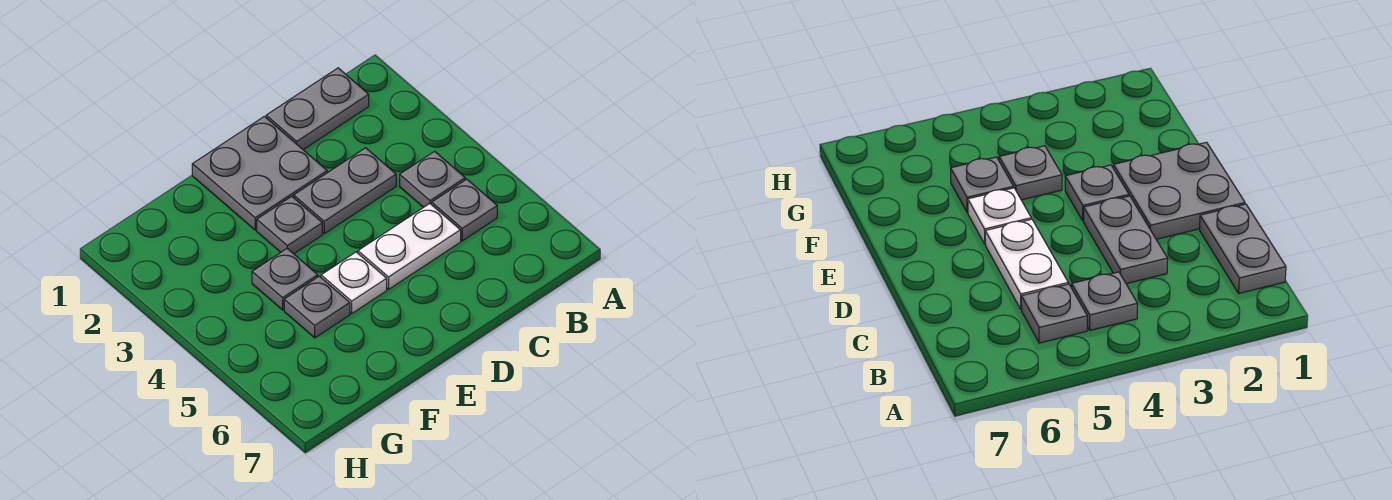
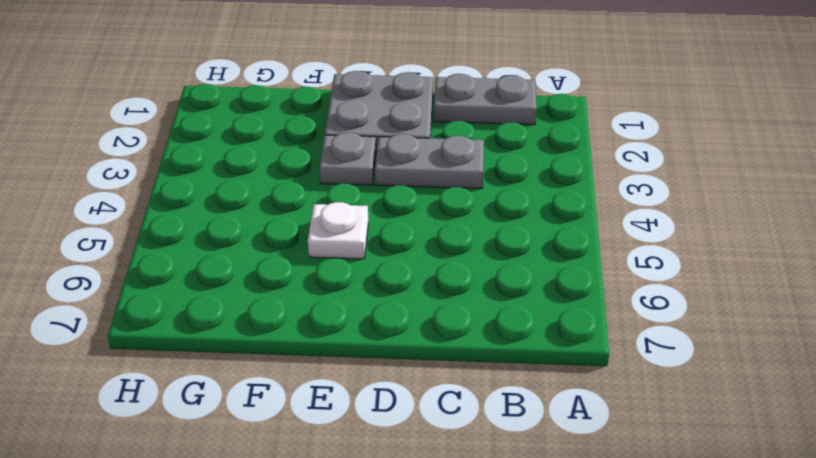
none -> grey plate B4 level 1
none -> grey plate B5 level 1

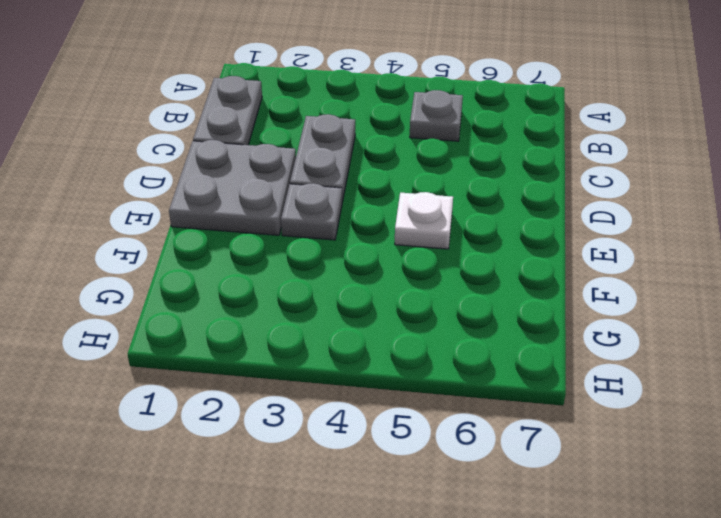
none -> grey plate B4 level 1
none -> white plate C5:D5 level 1

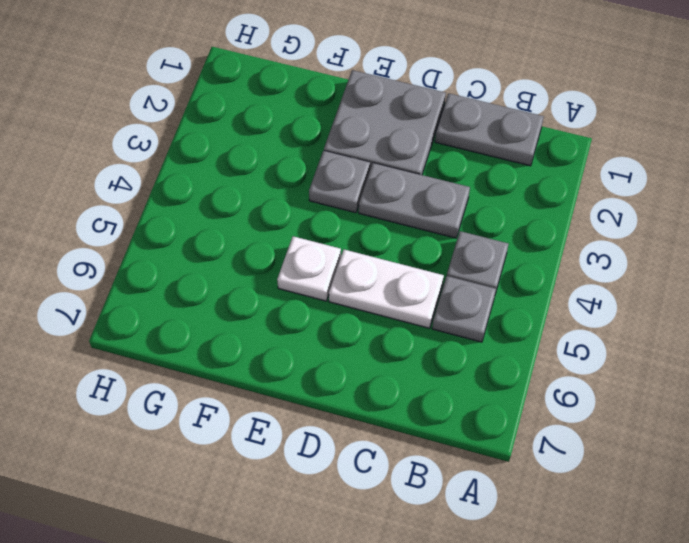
none -> grey plate F4 level 1
none -> grey plate F5 level 1

